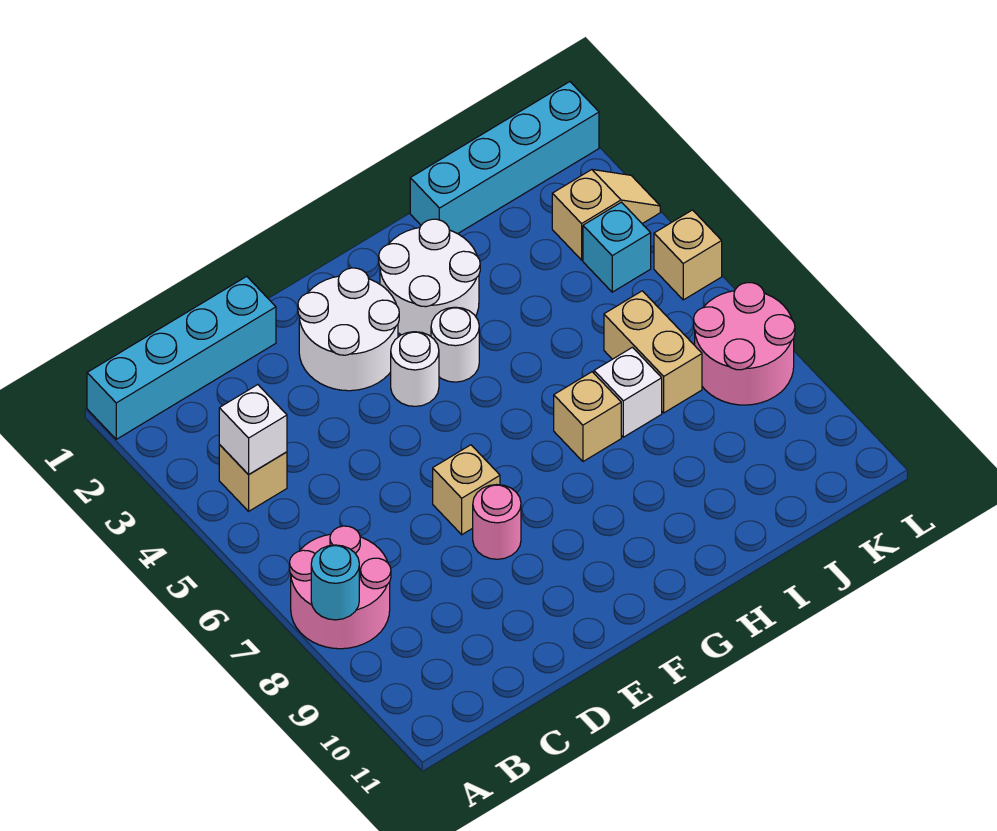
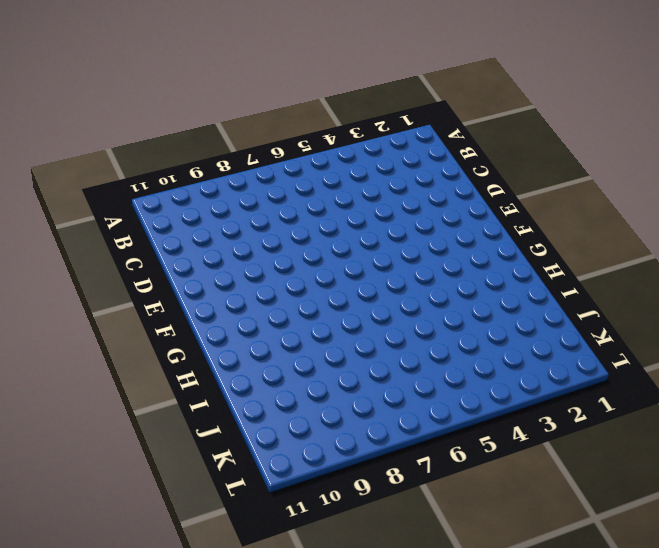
none -> cyan brick A1:D1 level 1
none -> pink round brick A7:B8 level 1
none -> tan brick B4 level 1

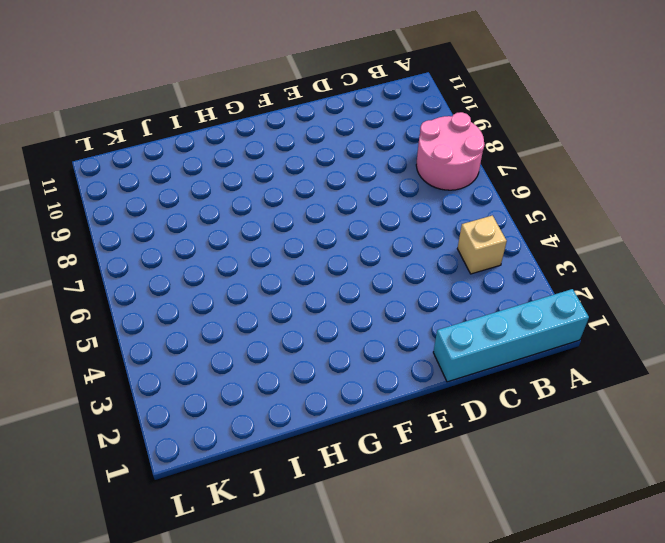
none -> white round brick E2:F3 level 1
none -> tan brick E7 level 1
none -> pink round brick E8 level 1

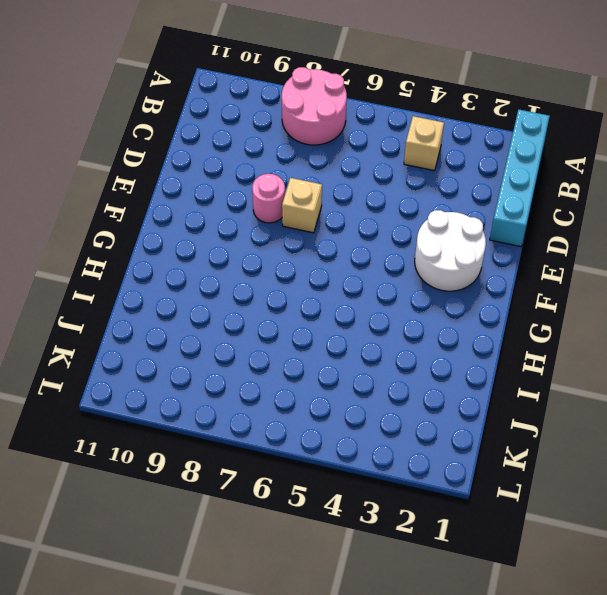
none -> white round brick F4 level 1
none -> white round brick G2:H3 level 1
none -> white round brick G4 level 1

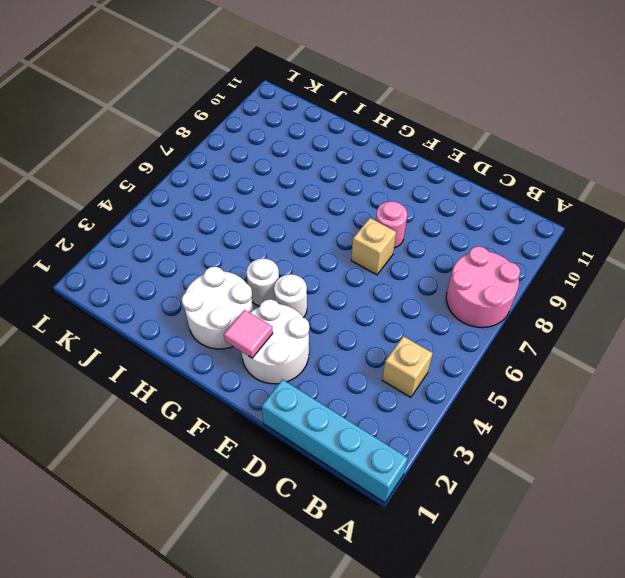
pink tile F2 level 2 -> none
none -> tan brick H7 level 1
none -> cyan brick I1:L1 level 1
none -> white brick I7 level 1

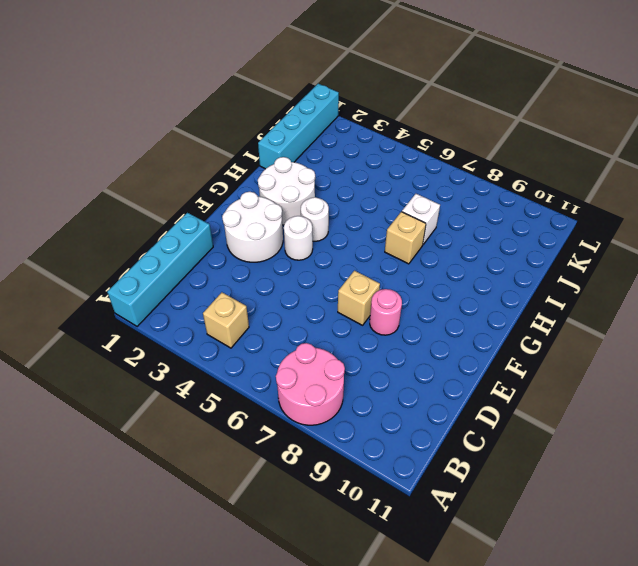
none -> tan brick J6:J7 level 1
none -> tan slope K3:L3 level 1 top K
none -> cyan brick K4 level 1

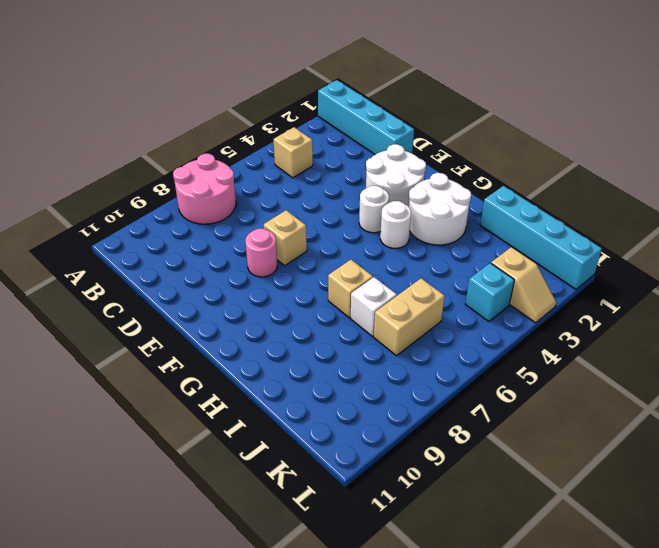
none -> pink round brick K7:L8 level 1
none -> tan brick L5 level 1
none -> cyan round brick A8 level 2

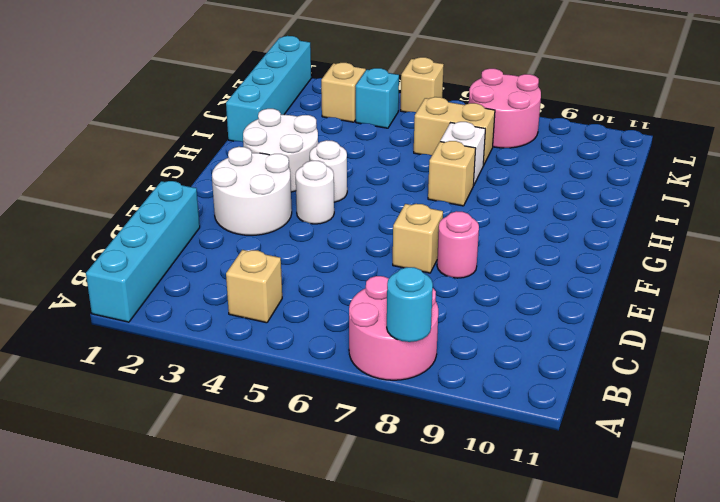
none -> white brick B4 level 2

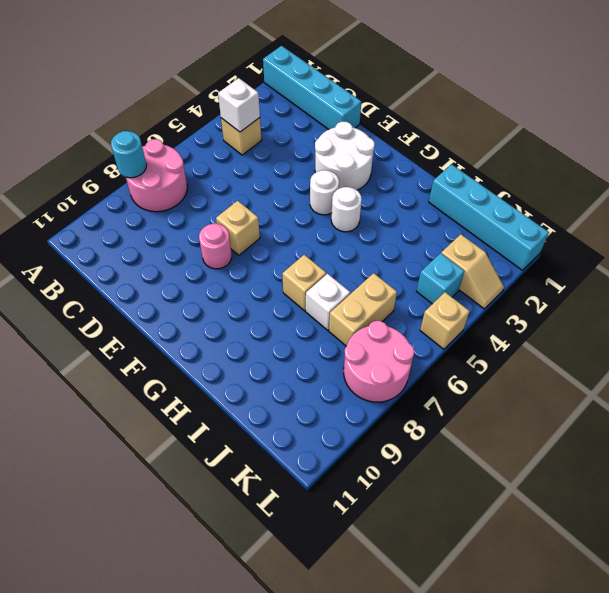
none -> white round brick G2:H3 level 1

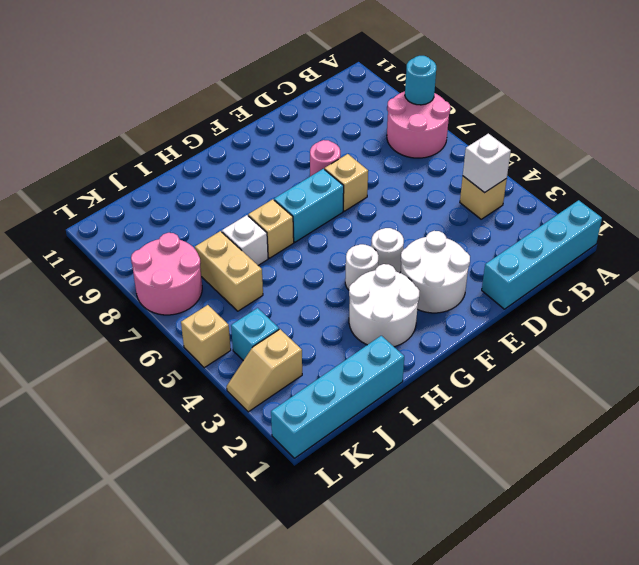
cyan brick F7:G7 level 1 -> none

